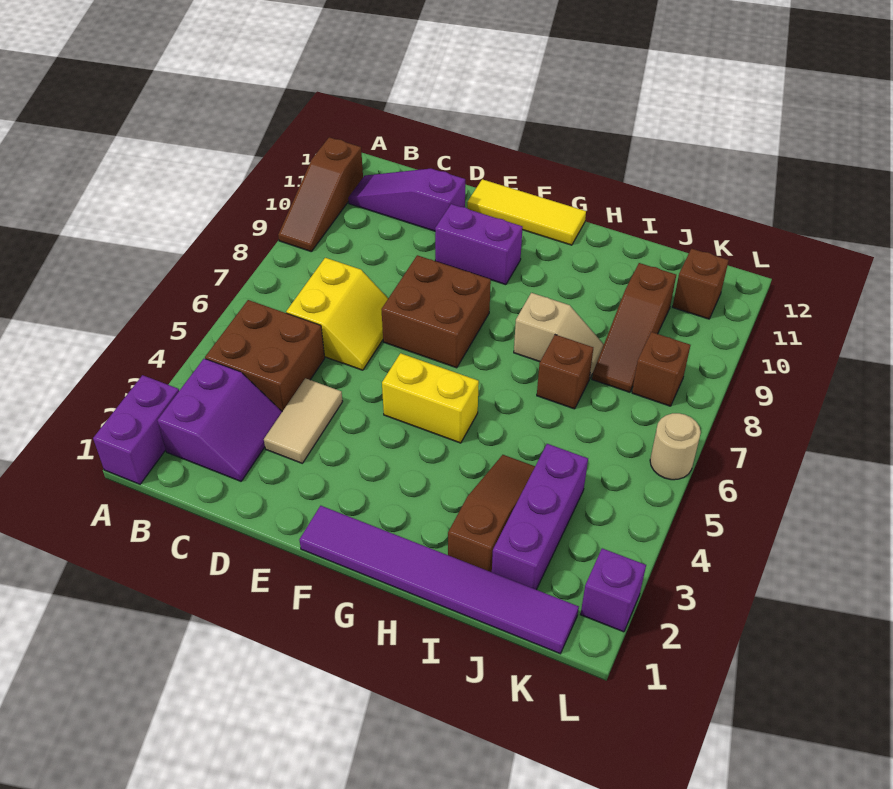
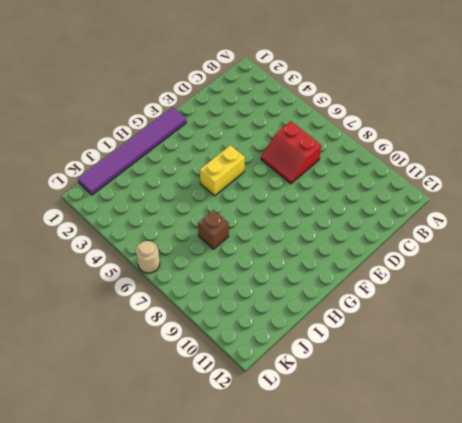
red slope C6:D7 level 1 top C -> yellow slope C6:D7 level 1 top C
none -> purple brick A1:A2 level 1
none -> brown slope A9:A11 level 1 top 11
none -> purple slope B2:C3 level 1 top B

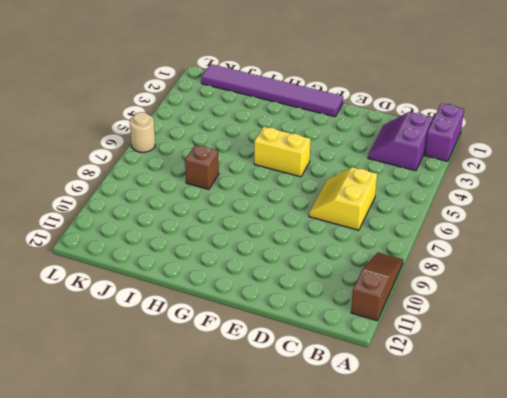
none -> brown brick B4:C5 level 1
none -> purple slope B11:D11 level 1 top D
none -> tan tile D3:D4 level 1

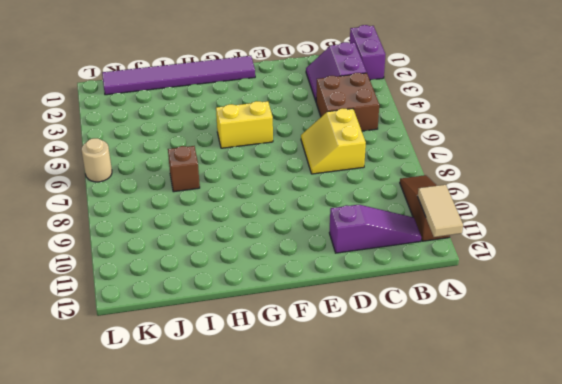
tan tile A11:A12 level 2 -> tan tile D3:D4 level 1
none -> brown brick E7:F8 level 1
none -> purple brick E10:F10 level 1
none -> yellow tile E12:G12 level 1

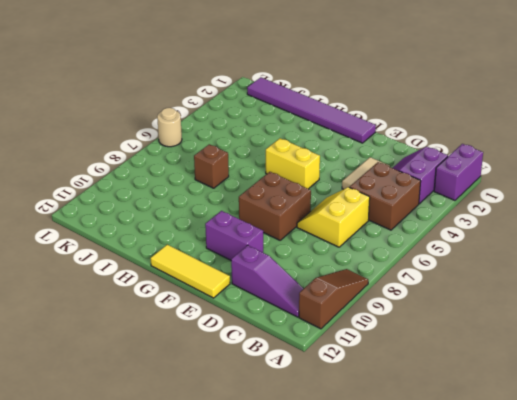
none -> tan slope H8:I8 level 1 top H
none -> brown slope I2:I4 level 1 top 2
none -> purple brick J2:J4 level 1

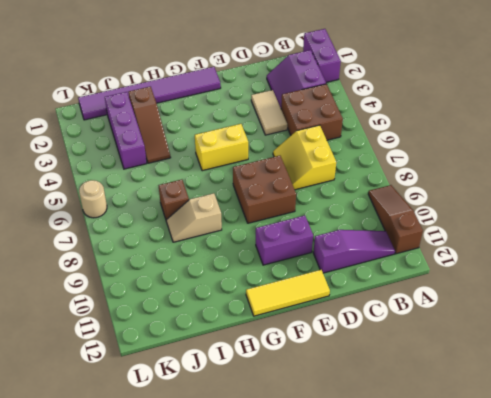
none -> brown slope J8:J10 level 1 top 10
none -> brown brick K8 level 1
none -> brown brick K11 level 1

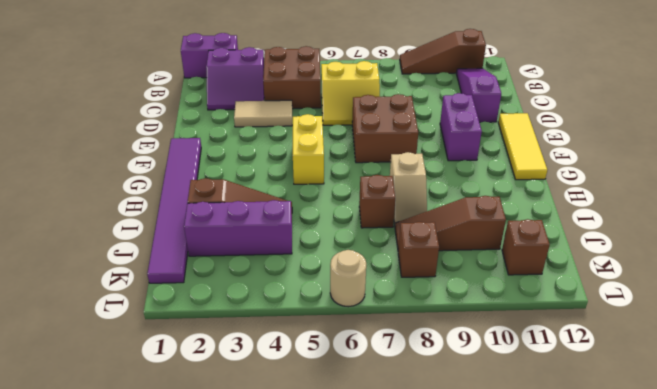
none -> purple brick L2 level 1

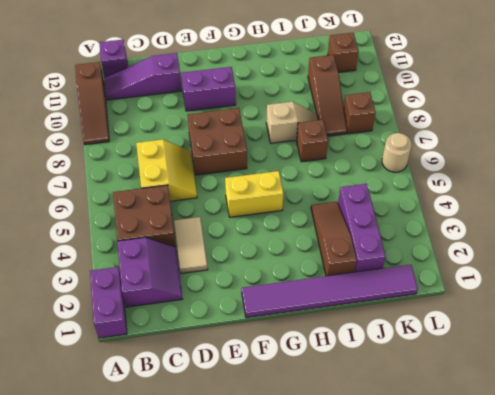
purple brick B12 level 1 -> purple brick L2 level 1
none -> yellow tile E12:G12 level 1

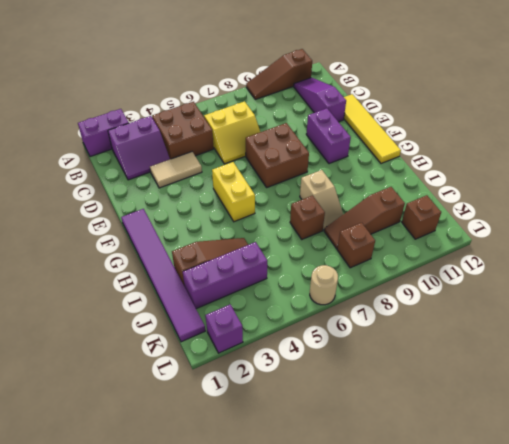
yellow tile D12:G12 level 1 -> yellow tile E12:G12 level 1

